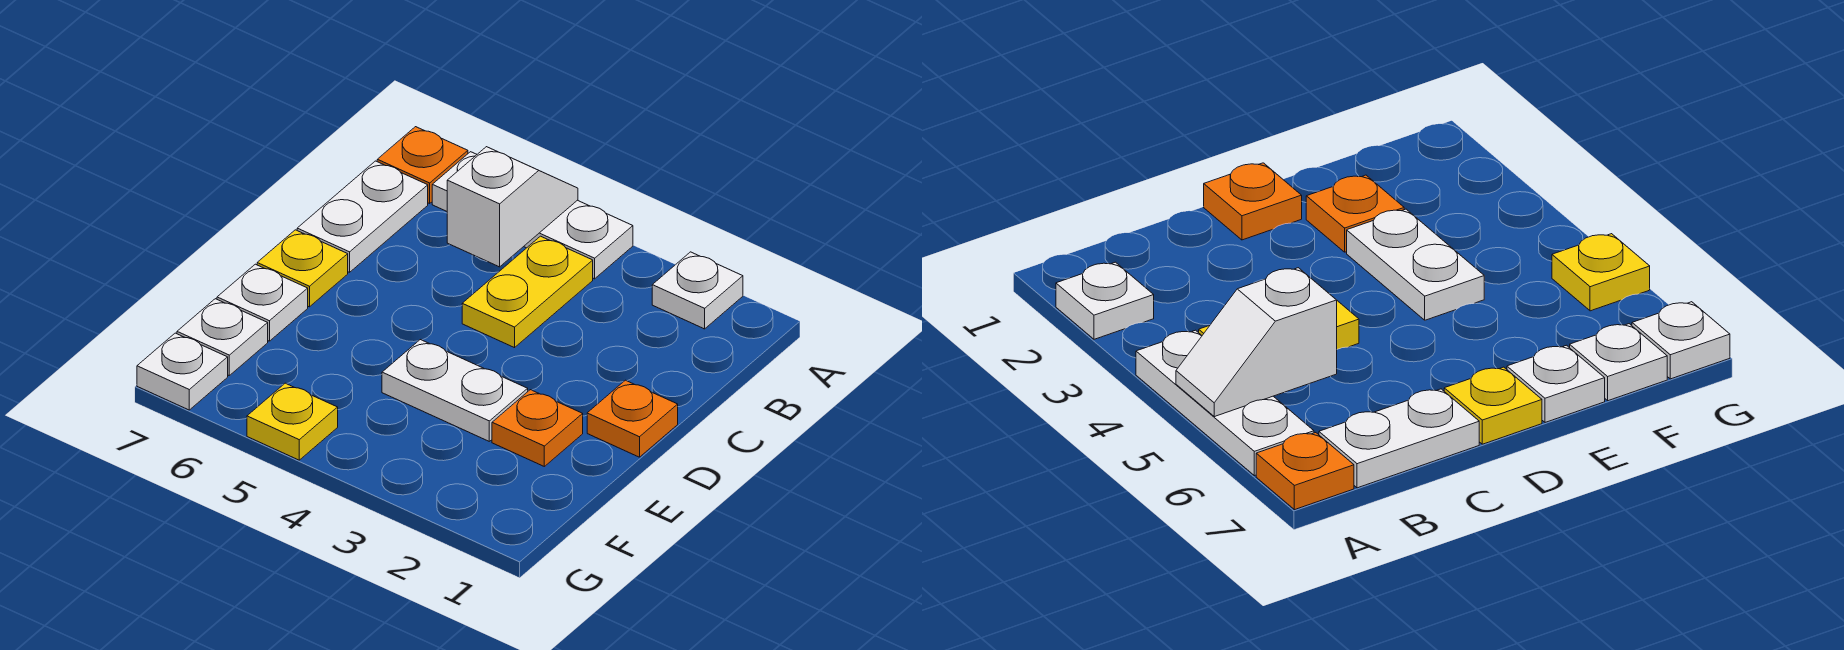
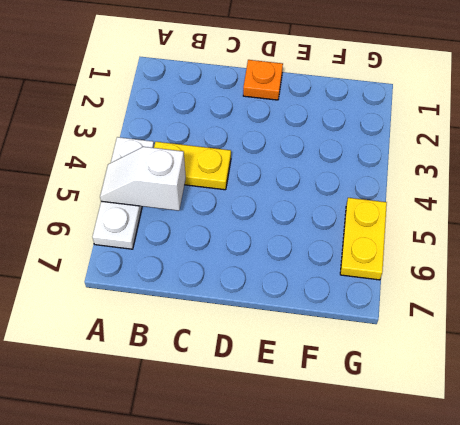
yellow plate G5:G6 level 1 -> yellow plate G5 level 1
none -> white plate A2 level 1
none -> orange plate A7 level 1
none -> white plate B7:C7 level 1

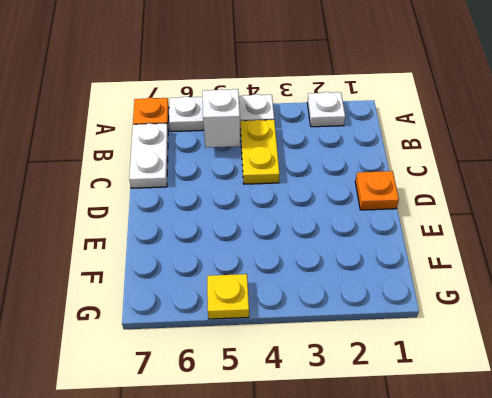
none -> yellow plate D7 level 1
none -> orange plate E2 level 1
none -> white plate E3:E4 level 1

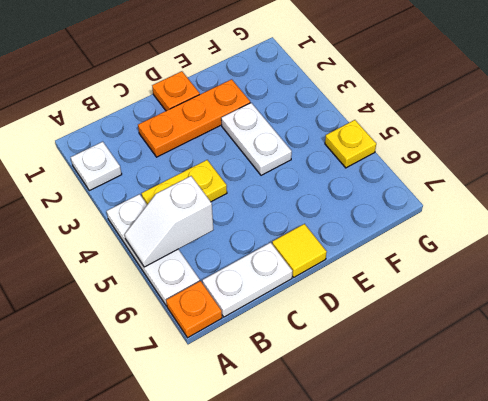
orange plate C2:E2 level 1 -> orange plate E2 level 1
yellow tile D7 level 1 -> yellow plate D7 level 1
none -> white plate E7 level 1
none -> white plate F7 level 1
none -> white plate G7 level 1

